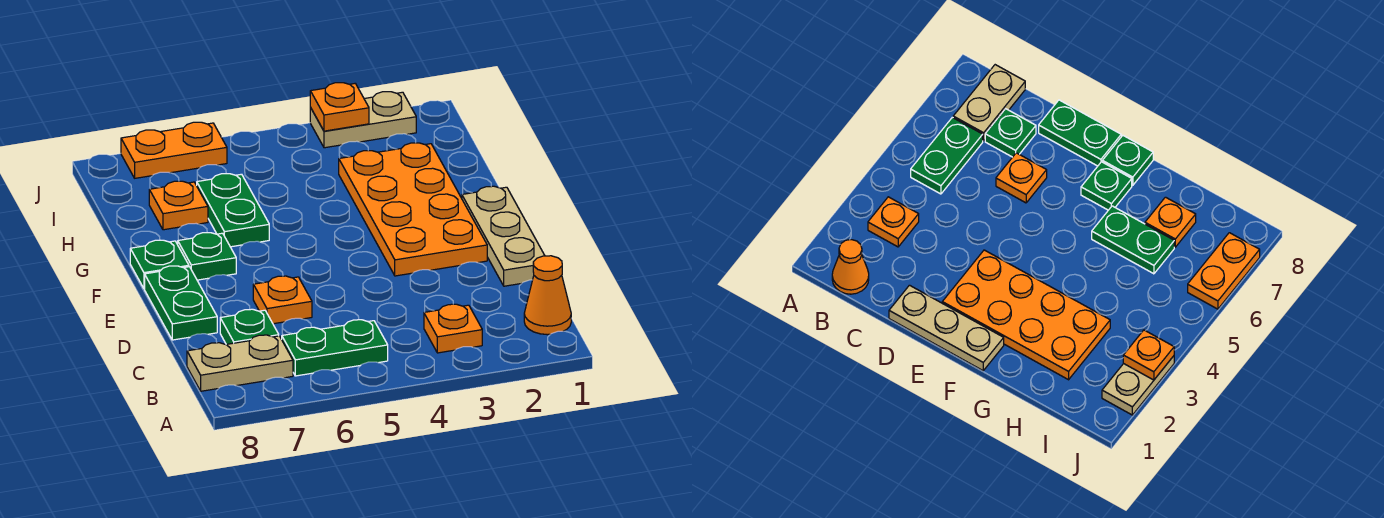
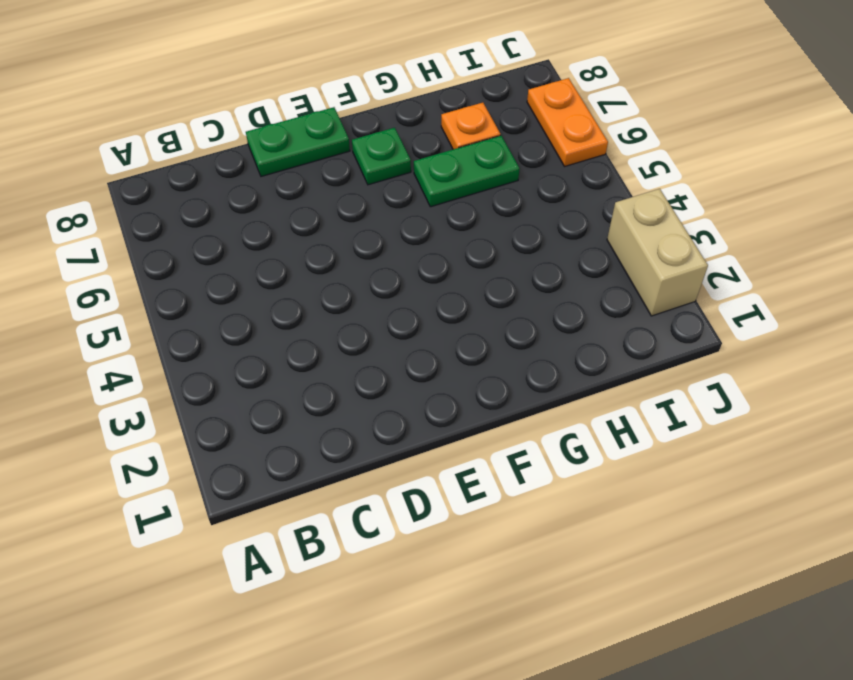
tan brick J2:J3 level 1 -> tan plate J2:J3 level 1
none -> orange cone B1 level 1
none -> orange plate B3 level 1
none -> green plate B5:B6 level 1

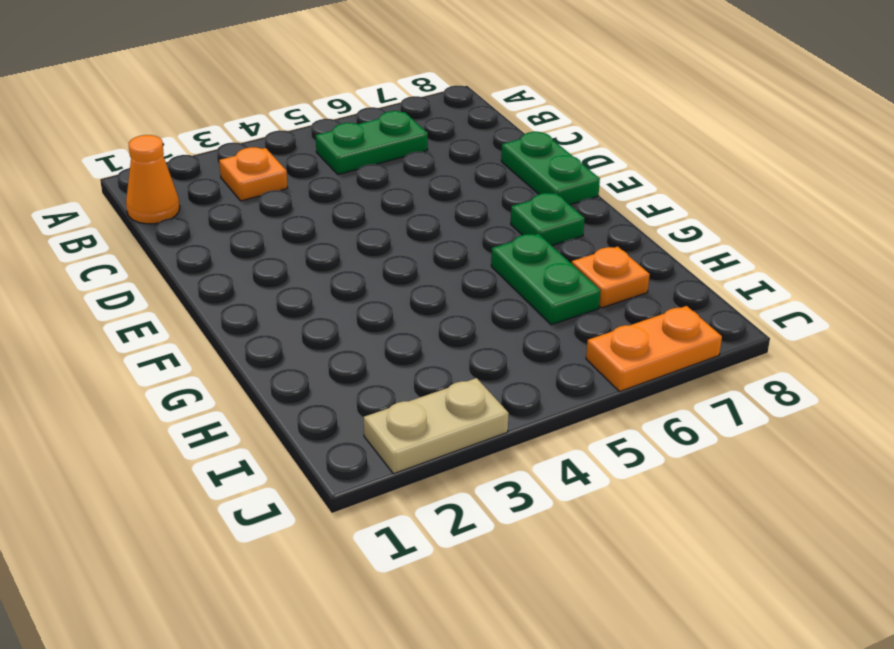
none -> tan plate B7:B8 level 1
none -> green plate C7 level 1
none -> tan plate D1:F1 level 1

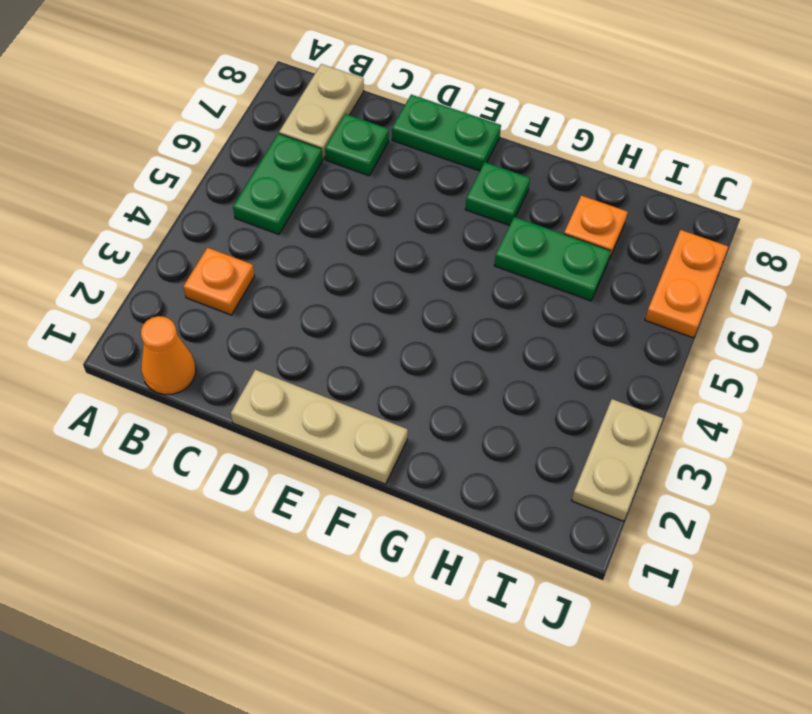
none -> orange plate D6 level 1
none -> orange plate E2:H3 level 1
none -> green plate F8 level 1

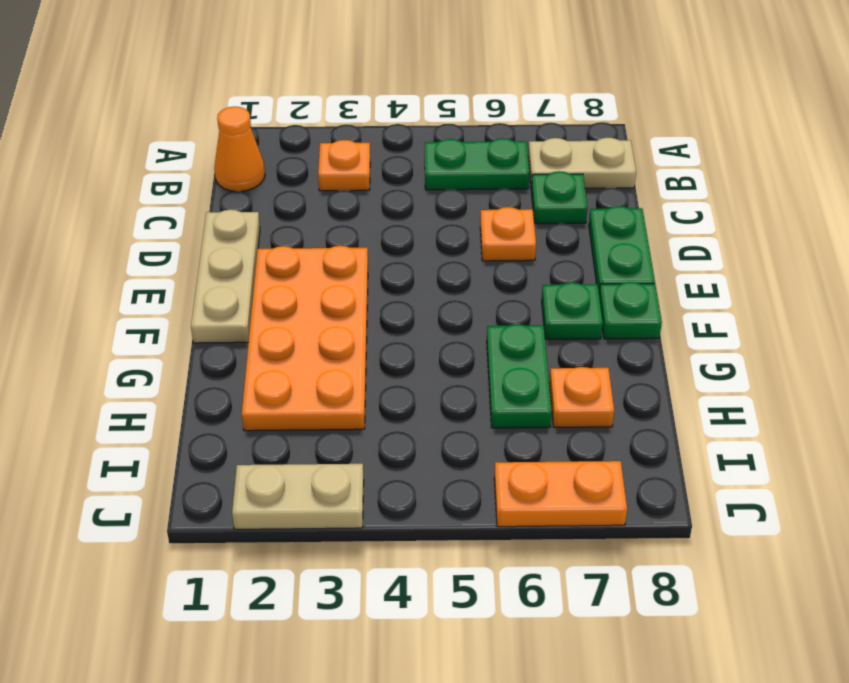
none -> orange plate J3 level 2

